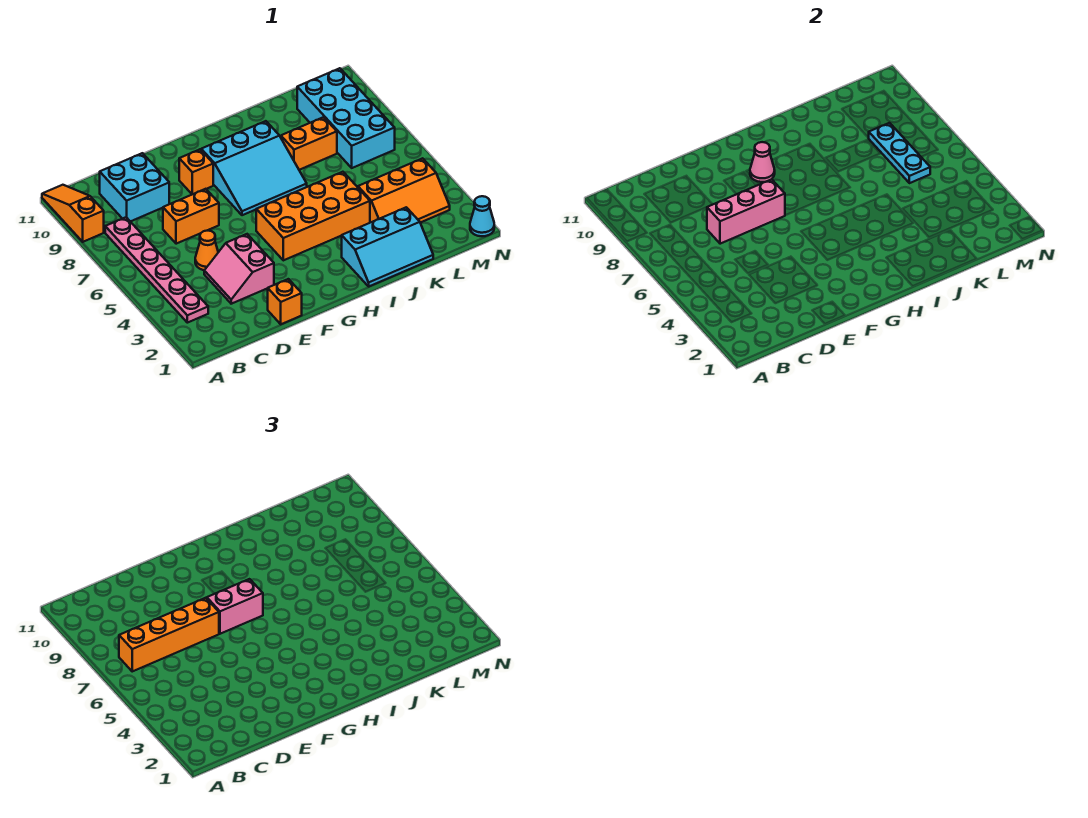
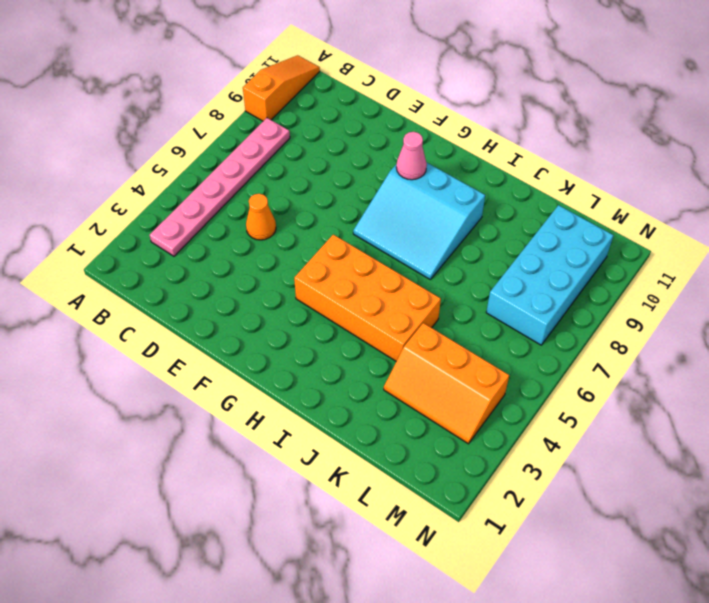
none -> cyan brick C9:D10 level 1
none -> pink slope D3:E4 level 1 top E
none -> orange brick D7:E7 level 1

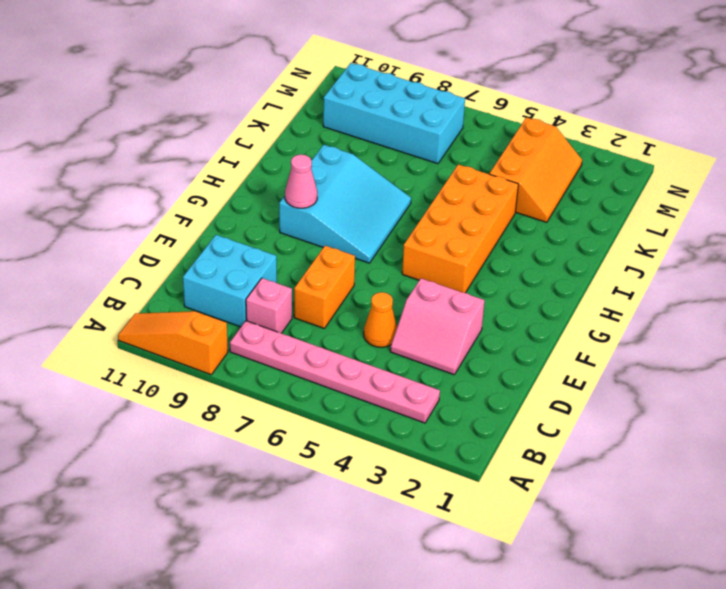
pink brick C8 level 1 -> none
none -> orange brick E1 level 1
none -> orange brick F9 level 1
none -> cyan slope I1:K2 level 1 top 2

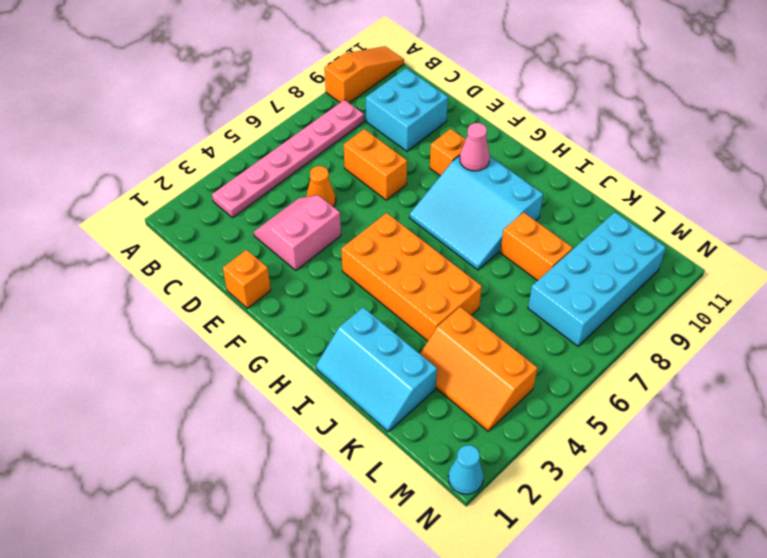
none -> pink brick D7:F7 level 2
none -> cyan plate L6:L8 level 2
none -> orange brick B7:E7 level 3

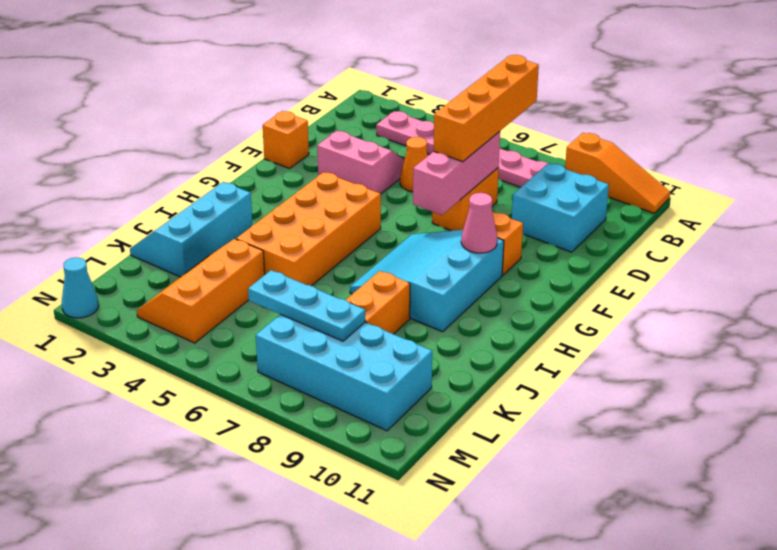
none -> pink brick F7:G7 level 3

